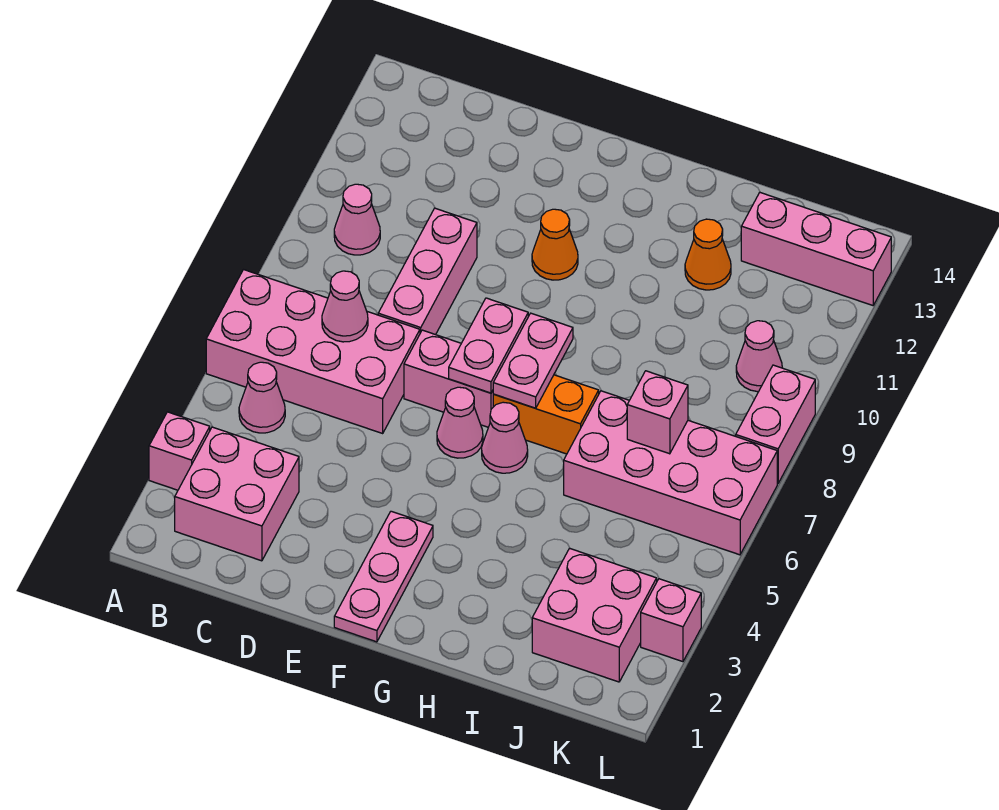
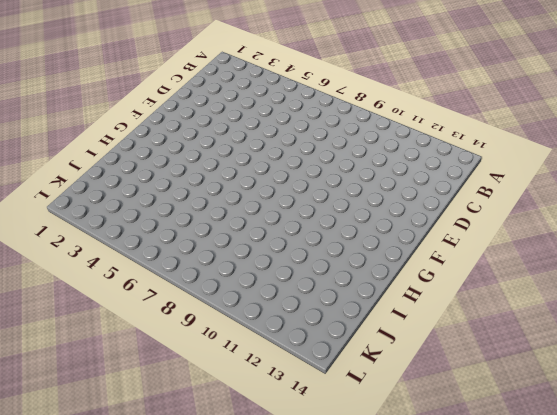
none -> pink brick A3 level 1
none -> pink brick A6:D7 level 1
none -> pink brick B2:C3 level 1

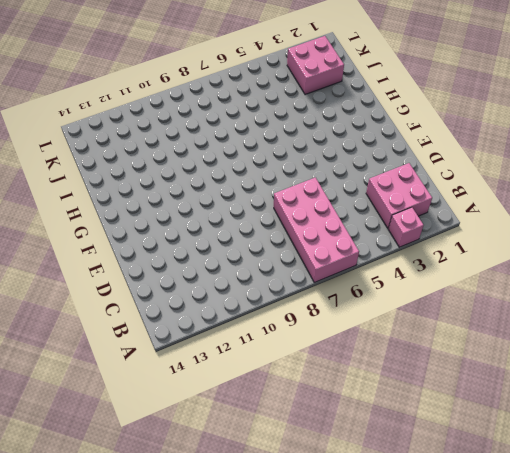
none -> pink cone B5 level 1
none -> pink cone B10 level 1
none -> pink brick D8:D10 level 1

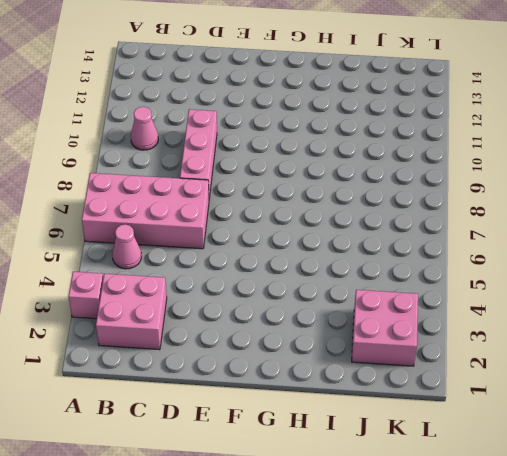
none -> pink brick E7:F7 level 1
none -> pink plate F1:F3 level 1
none -> pink cone F6 level 1

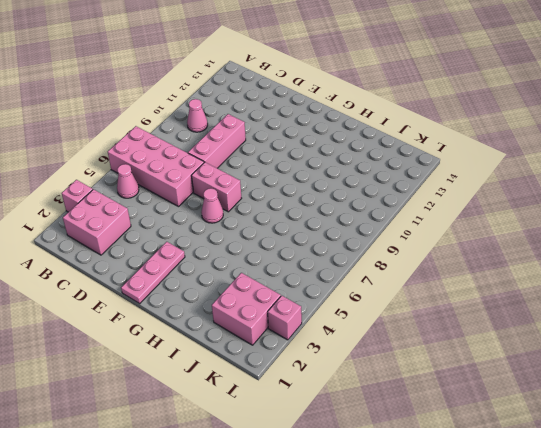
none -> orange cone F11 level 1
none -> pink cone G6 level 1
none -> orange brick G7:H7 level 1

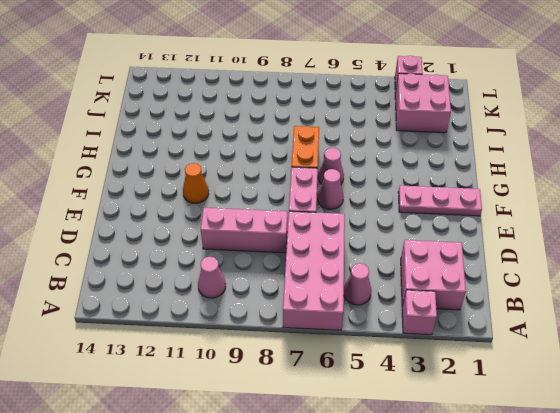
none -> pink brick I6:L7 level 1
none -> orange cone I12 level 1
none -> pink brick J13:L13 level 1

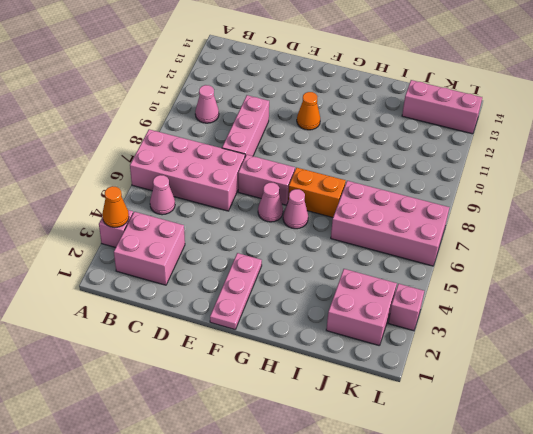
orange cone A3 level 2 -> orange cone I12 level 1
none -> pink cone K10 level 1
none -> pink brick L8:L9 level 1
none -> pink cone C7 level 2

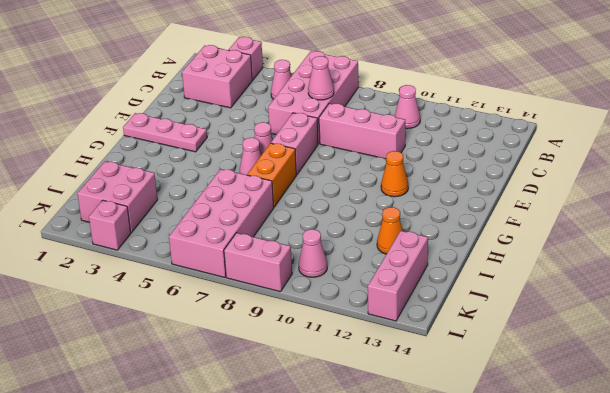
none -> pink plate F7:F8 level 2
none -> pink plate G7:G8 level 2
none -> pink brick J7 level 2

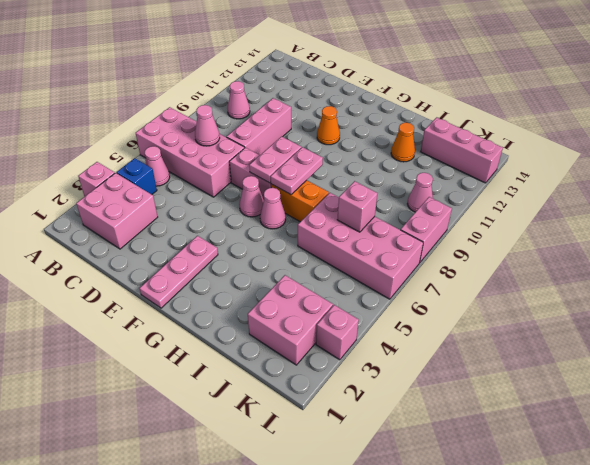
blue brick B4 level 1 -> none

